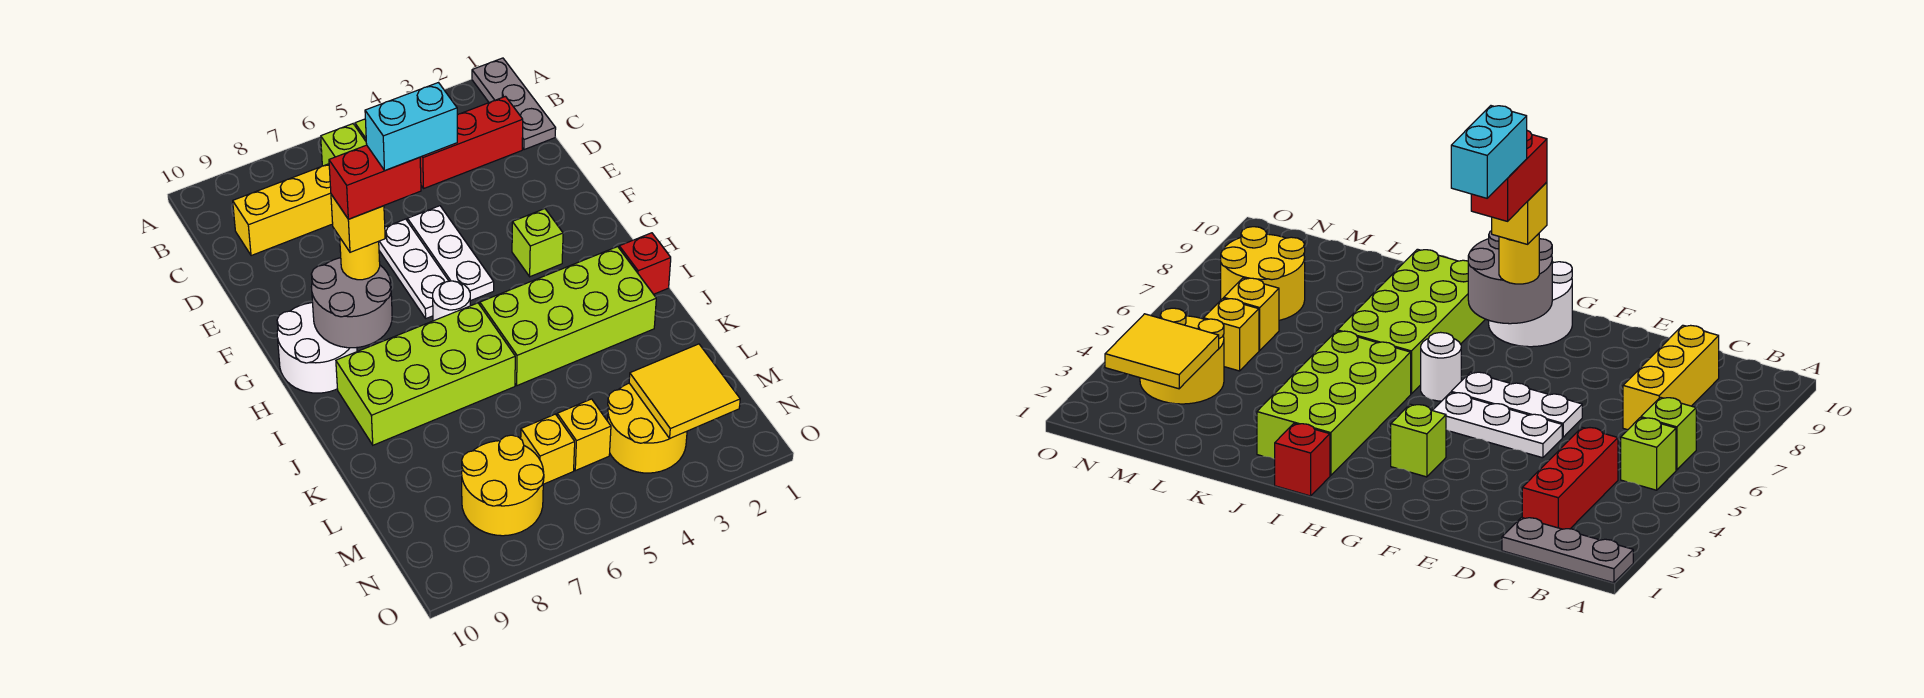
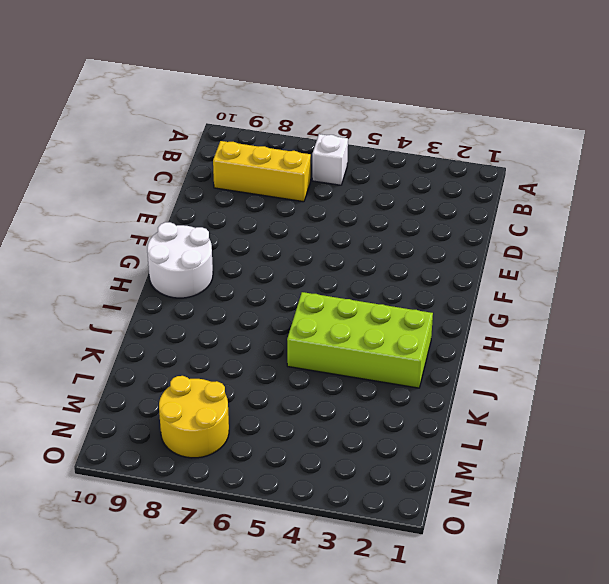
white brick B6 level 1 -> lime brick B6 level 1
none -> grey plate A1:C1 level 1
none -> lime brick B5 level 1
none -> red brick C2:C4 level 1

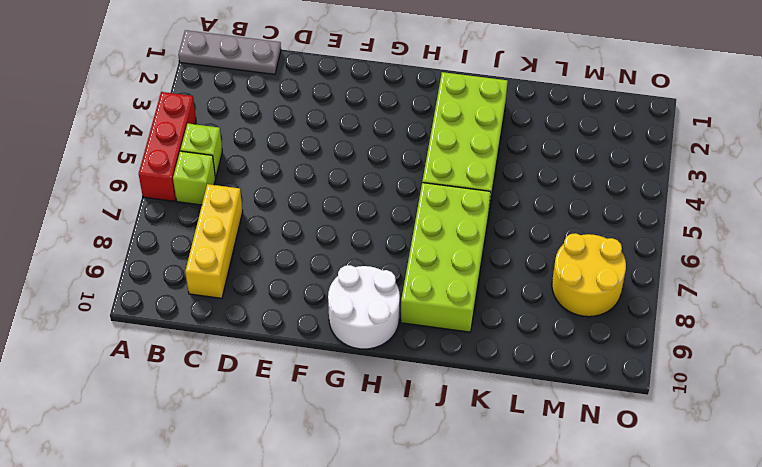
red brick A4:A6 level 1 -> red brick C2:C4 level 1
none -> white plate E5:G5 level 1
none -> white plate E6:G6 level 1
none -> lime brick G3 level 1

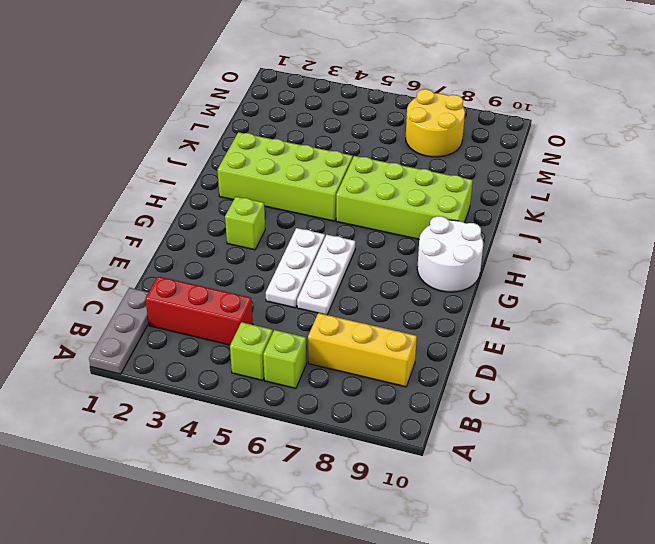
none -> white round brick H6 level 1
none -> red brick I1 level 1
none -> yellow round brick M3:N4 level 1

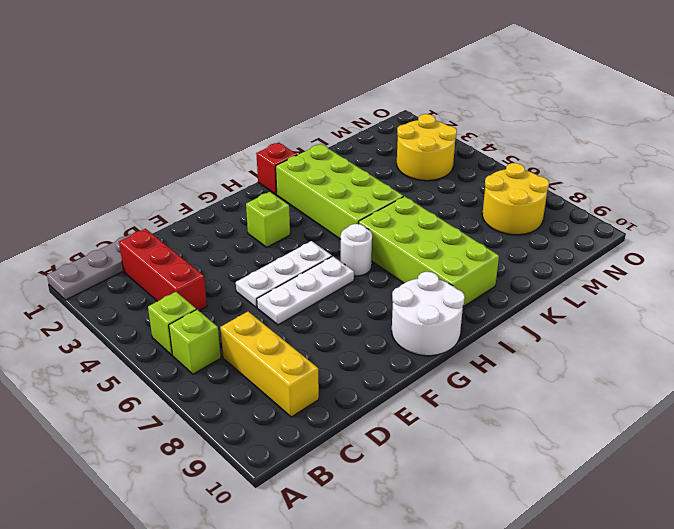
none -> yellow brick M5 level 1
none -> yellow brick M6 level 1
none -> grey round brick G8:H9 level 2

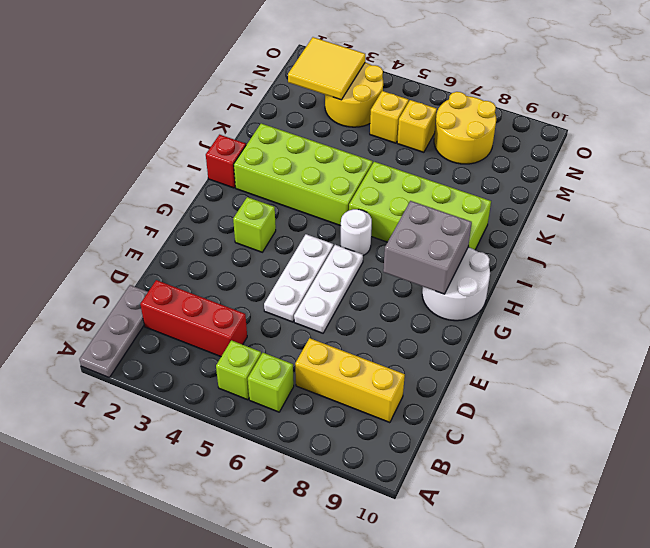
grey brick G8:H9 level 2 -> grey round brick G8:H9 level 2
none -> yellow round brick G8 level 3
none -> yellow brick G8 level 4
none -> red brick G7:G8 level 5

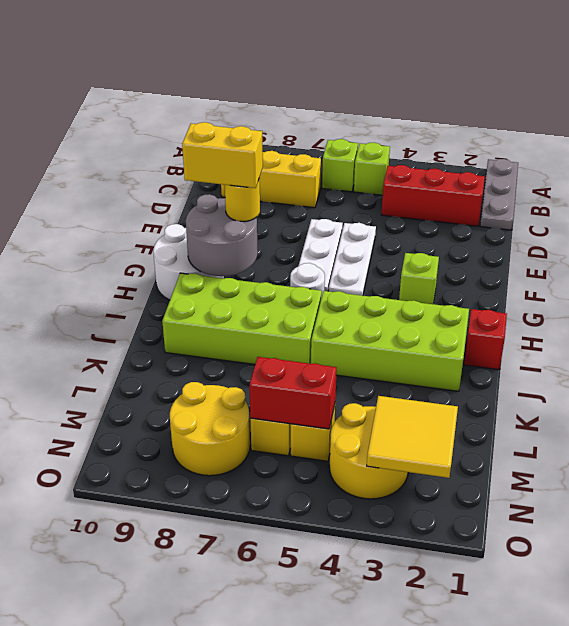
yellow brick G8:G9 level 4 -> yellow brick G8 level 4
red brick M5:M6 level 2 -> red brick G7:G8 level 5
none -> cyan brick G6:G7 level 6

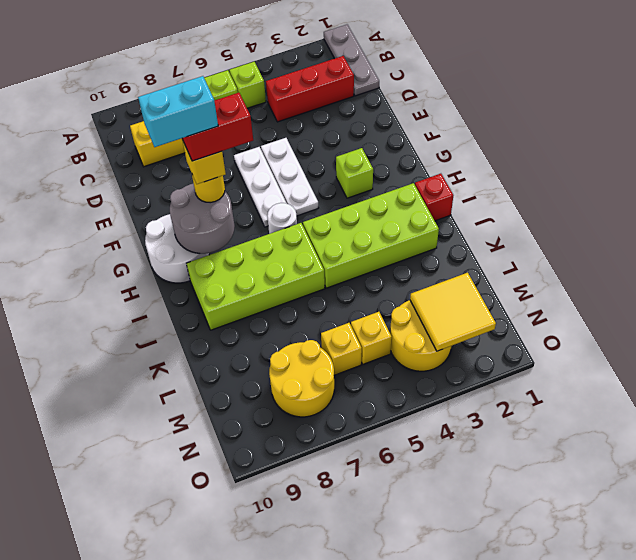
cyan brick G8:G9 level 6 -> cyan brick G6:G7 level 6

